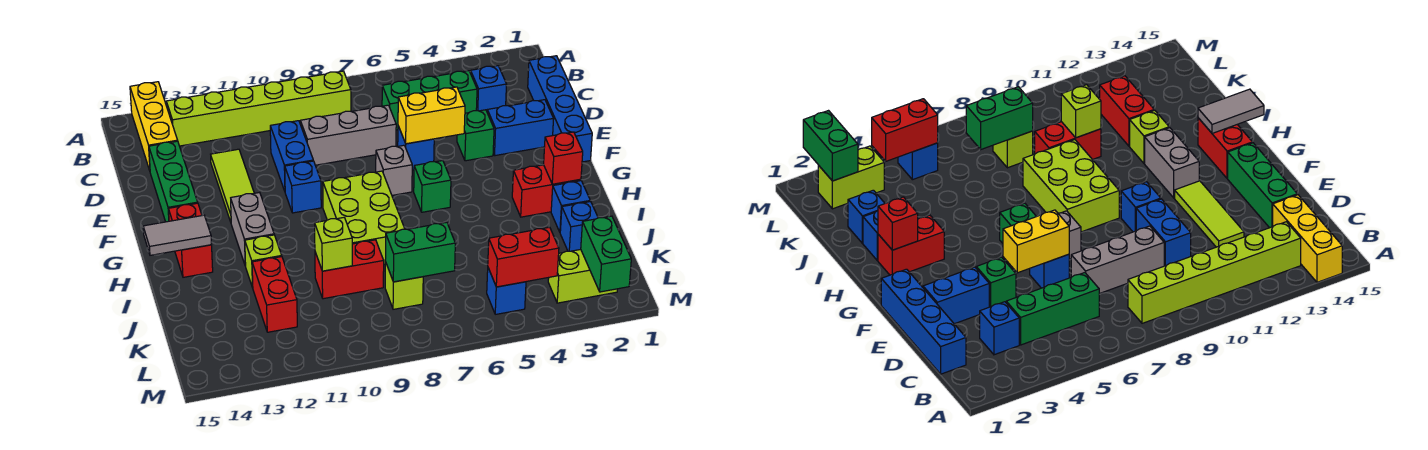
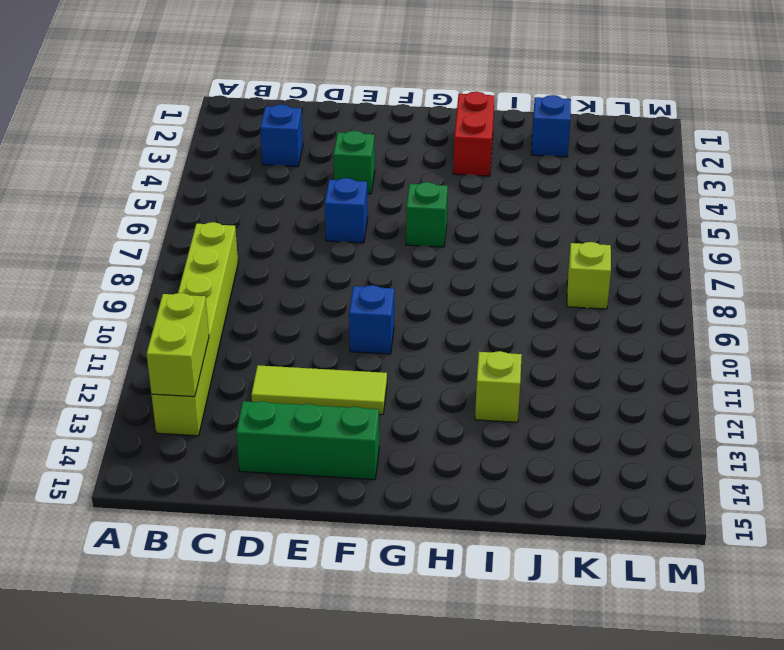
lime brick B12:B13 level 2 -> lime brick L2:L3 level 1
none -> yellow brick A14:C14 level 1
none -> blue brick C1:F1 level 1
none -> green brick C4:C6 level 1
none -> grey brick D7:D9 level 1

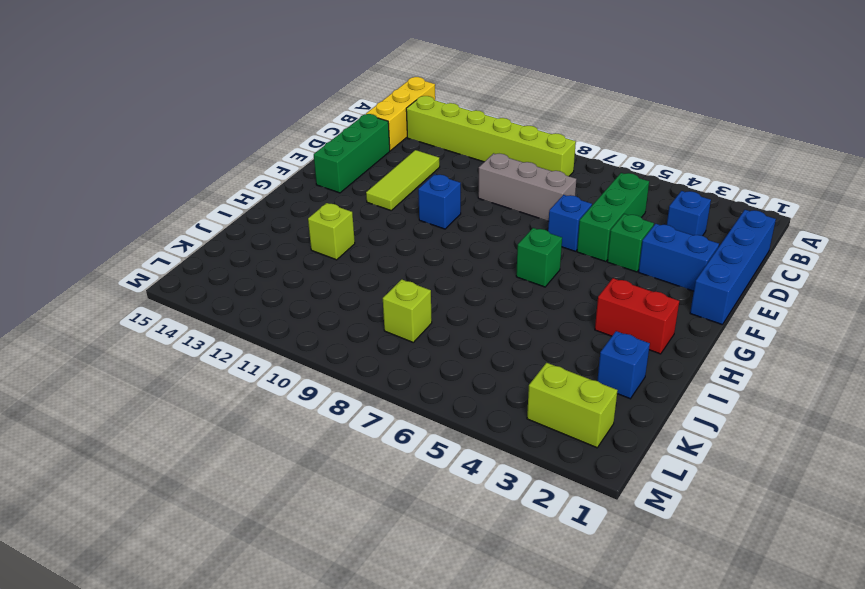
green brick C5:E5 level 1 -> green brick C4:C6 level 1
none -> blue brick D10:E10 level 1
none -> grey brick F7 level 1
none -> lime brick G8:I9 level 1
none -> grey brick G12:H12 level 1

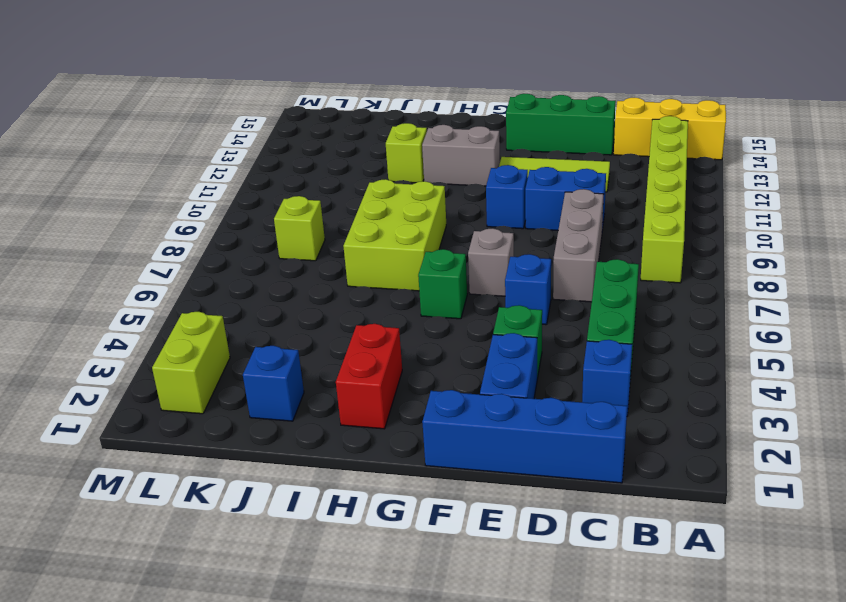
lime brick H7:I9 level 1 -> lime brick G8:I9 level 1
none -> red brick G14:H14 level 1
none -> blue brick I2 level 1
none -> red brick J9:J10 level 1
none -> red brick J12:K12 level 1

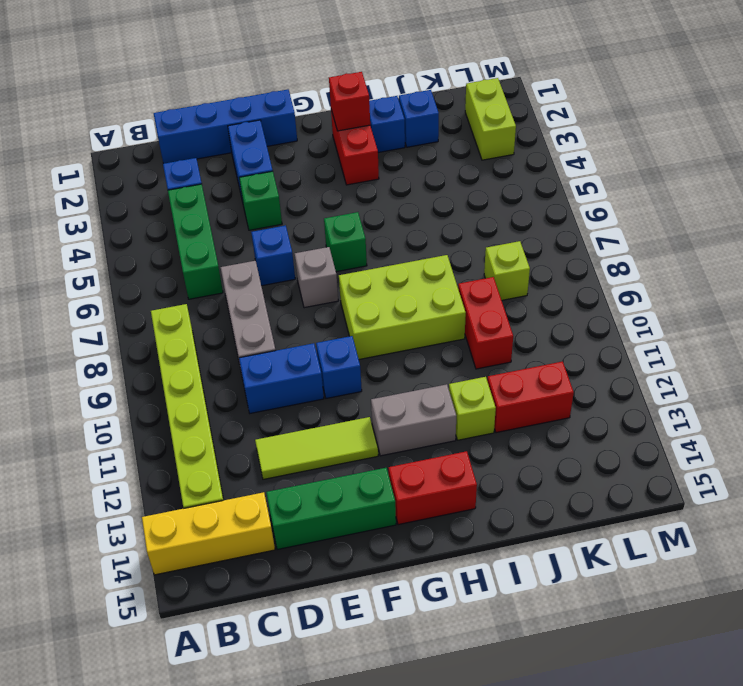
none -> blue brick L5 level 1
none -> yellow brick E5:E6 level 2
none -> grey tile H14:H15 level 2
none -> lime brick J10 level 2

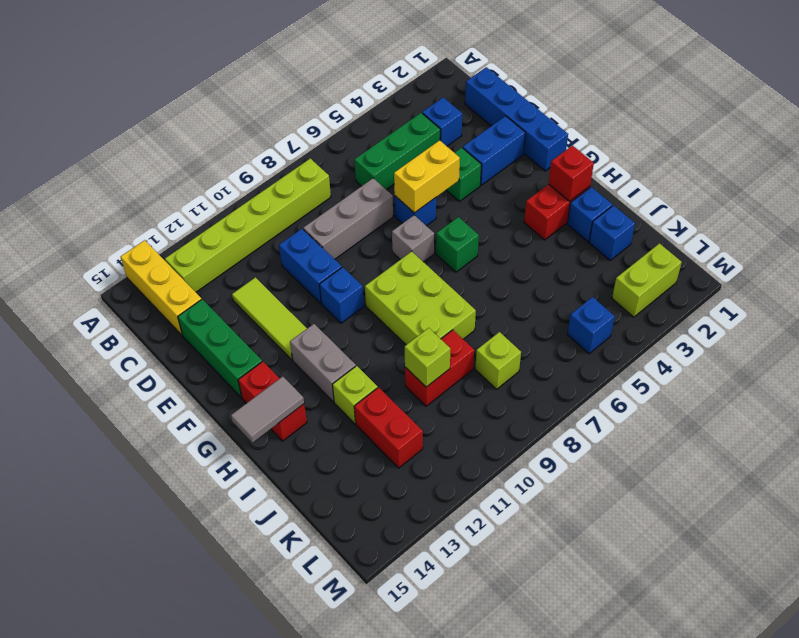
none -> green brick K7:K8 level 2
none -> green brick L2:M2 level 2
none -> red brick L4:L5 level 2

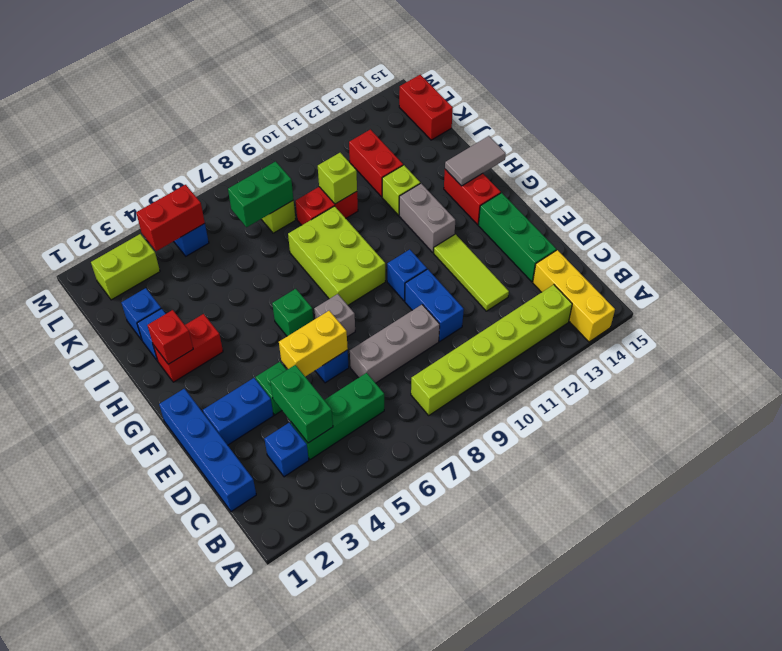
green brick C4:D4 level 2 -> green brick L2:M2 level 2
red brick K15:L15 level 1 -> none

